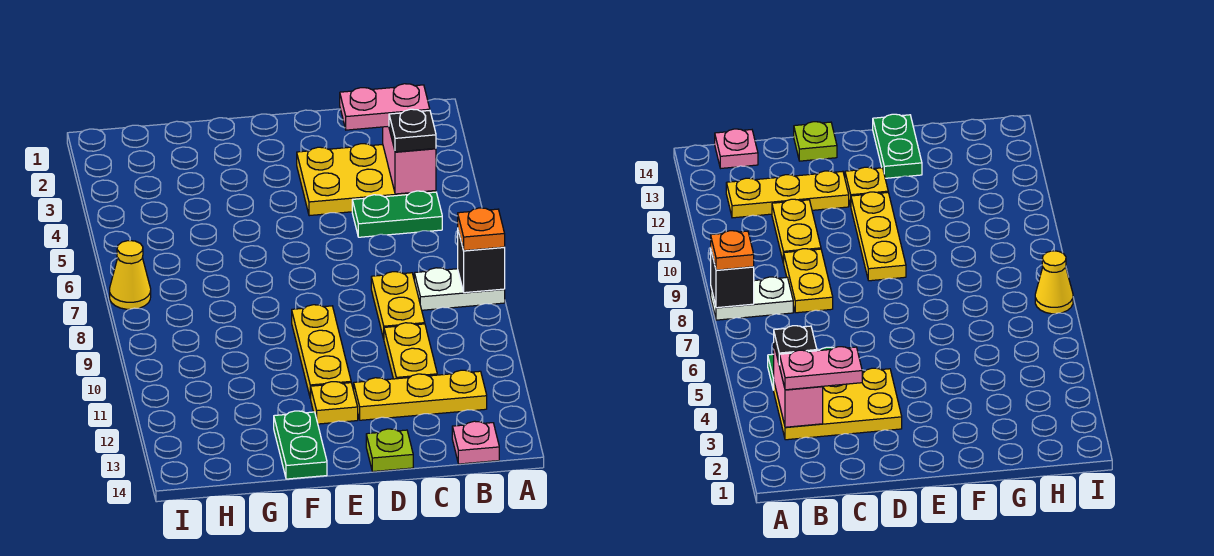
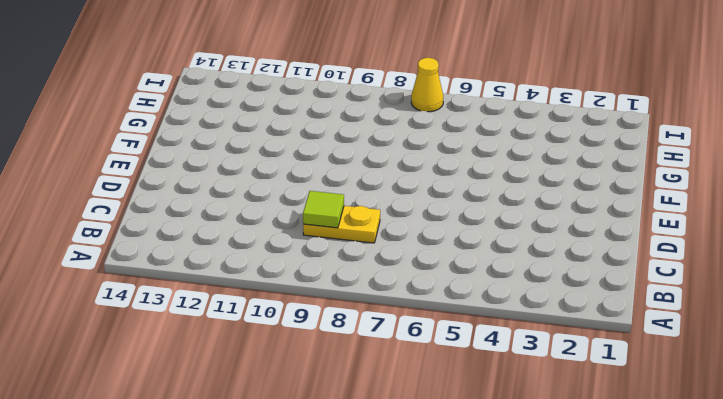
lime tile C9 level 2 -> none
none -> white plate A8:B8 level 1
none -> yellow plate B3:D4 level 1
none -> green plate B5:C5 level 1

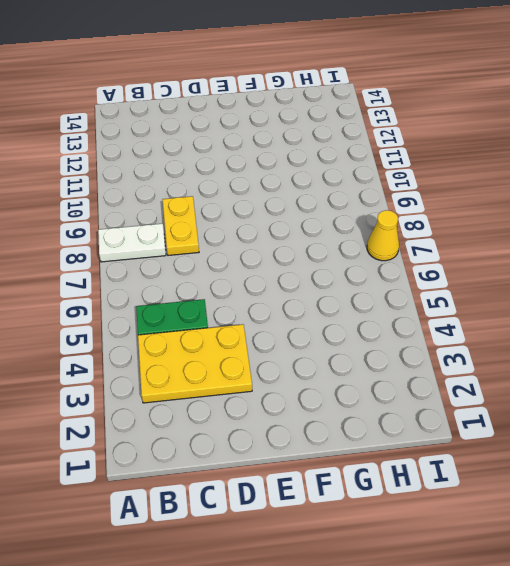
none -> yellow plate B12:D12 level 1
none -> pink plate B14 level 1
none -> yellow plate C10:C11 level 1

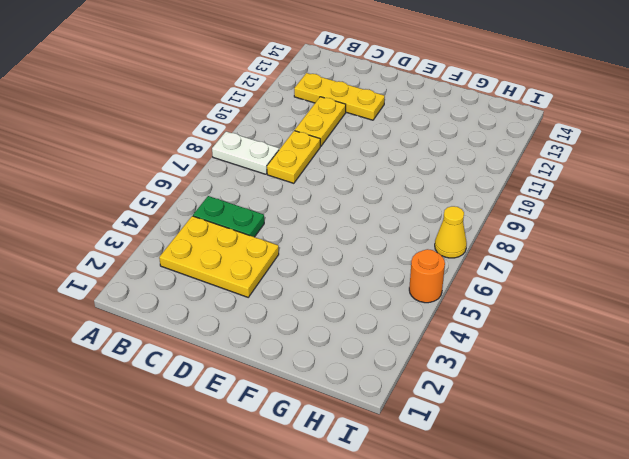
orange round brick I5 level 1 -> none
none -> pink plate B14 level 1
none -> lime plate D14 level 1
none -> yellow plate E9:E11 level 1

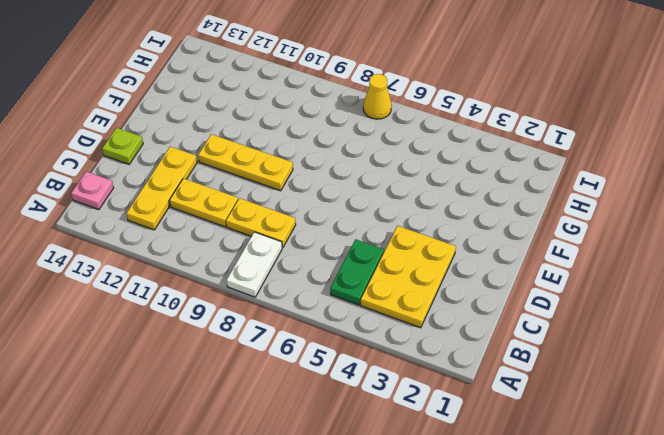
none -> yellow plate E12 level 1
none -> green plate F13:F14 level 1
none -> black brick A8 level 2

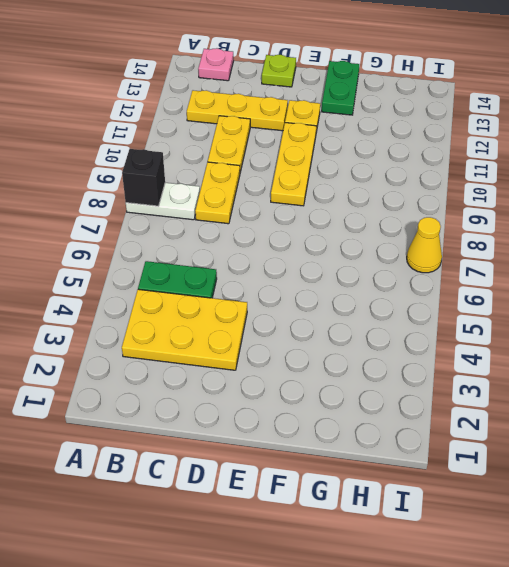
none -> pink brick B3:B4 level 2
none -> orange plate A8 level 3
none -> pink plate B3:C3 level 3

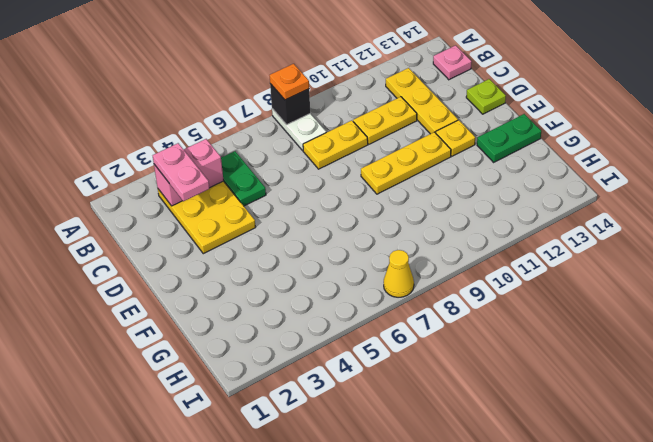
none -> black plate B4 level 3

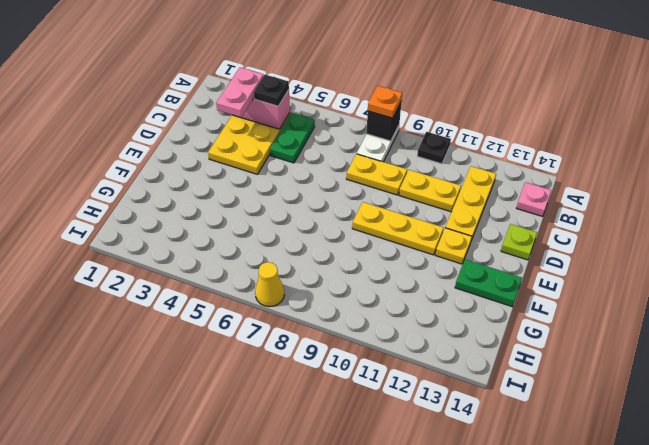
black plate A10 level 1 -> none

